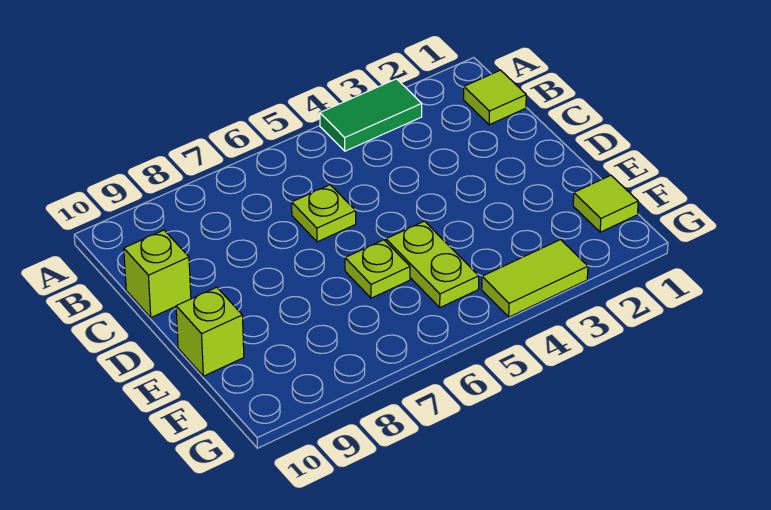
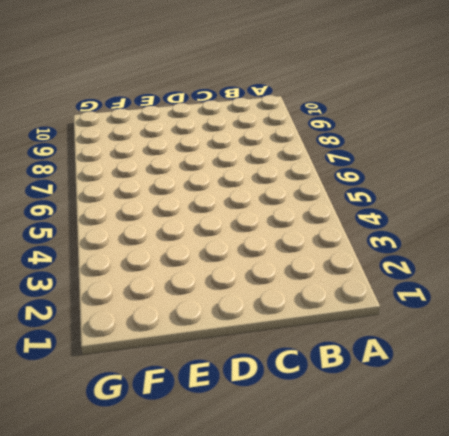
none -> green tile A3:A4 level 1
none -> lime tile B1 level 1

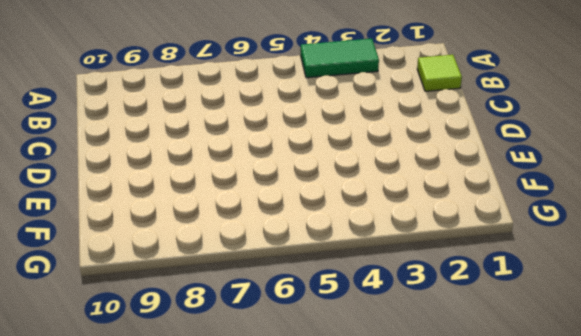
none -> lime plate C6 level 1
none -> lime brick C10 level 1

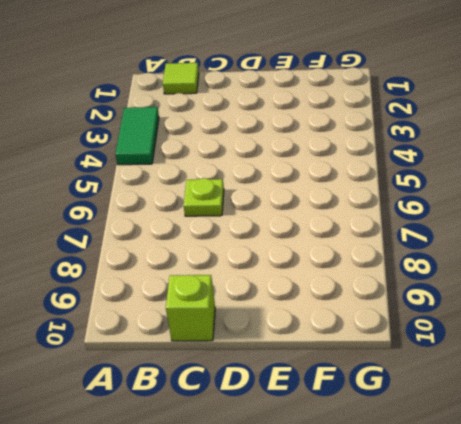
none -> lime plate E5:F5 level 1
none -> lime plate E6 level 1

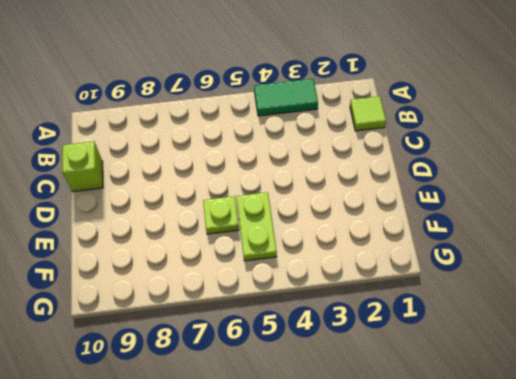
none -> lime plate C6 level 1
none -> lime brick E10 level 1

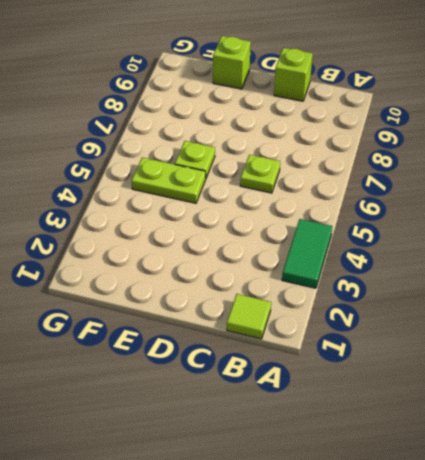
none -> lime tile F1 level 1
none -> lime tile G3:G4 level 1

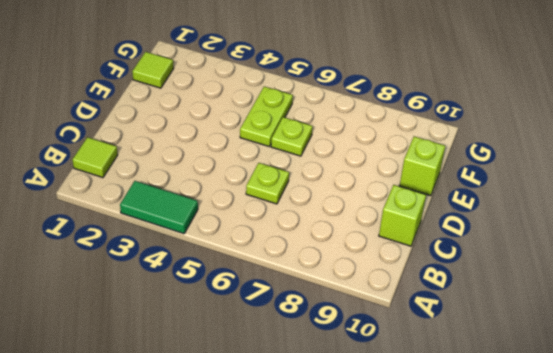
none -> lime tile G3:G4 level 1

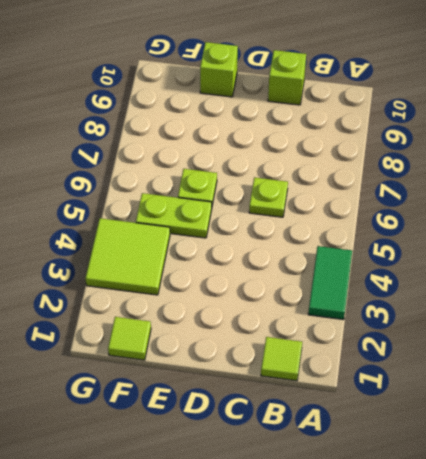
lime tile F3:G4 level 1 -> lime tile G3:G4 level 1

